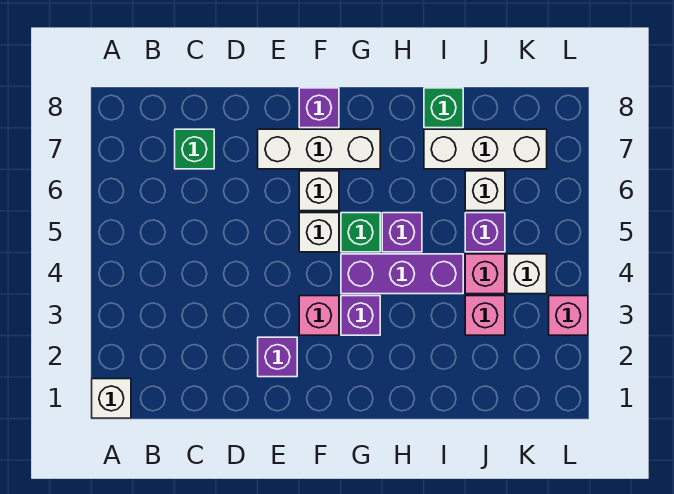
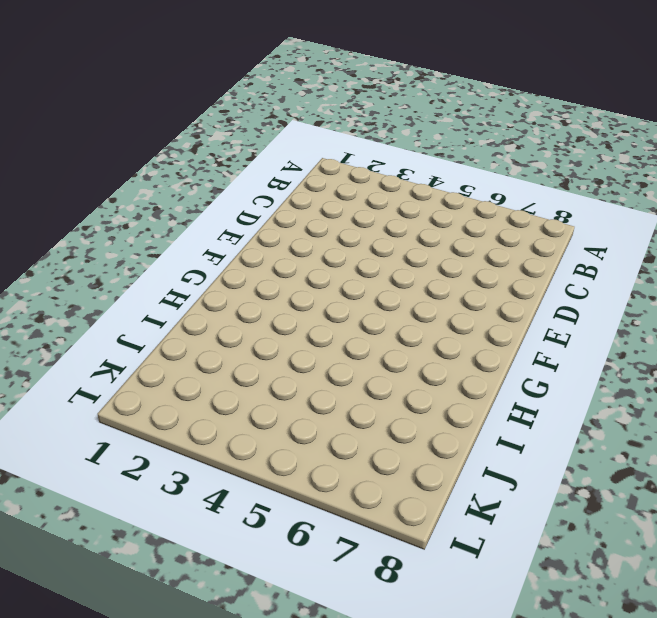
none -> white brick A1 level 1
none -> green brick C7 level 1
none -> purple brick E2 level 1

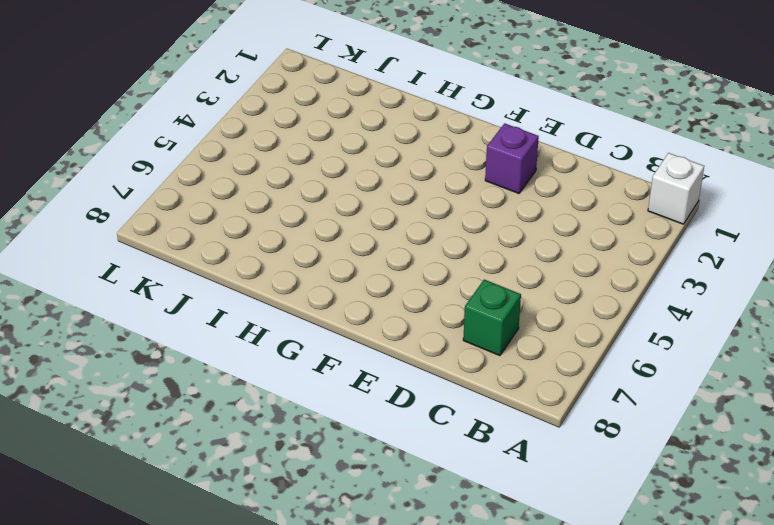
none -> white brick E7:G7 level 1
none -> pink brick F3 level 1
none -> white brick F5 level 1

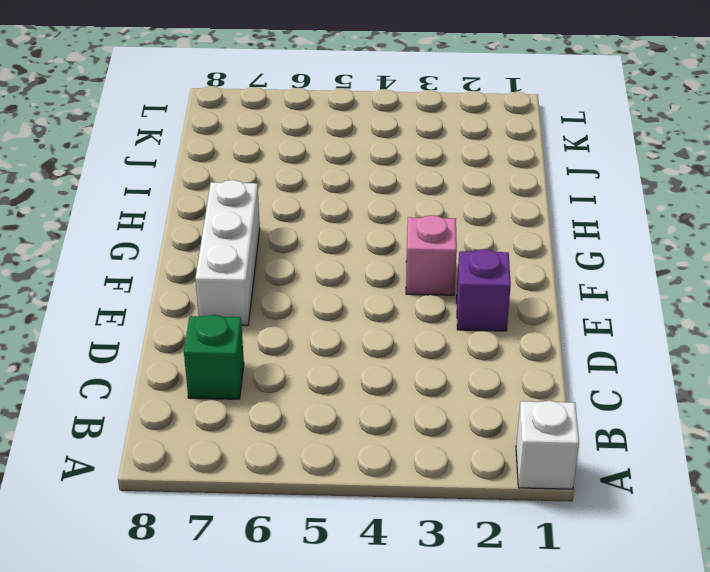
none -> white brick F5 level 1
none -> white brick F6 level 1
none -> purple brick F8 level 1

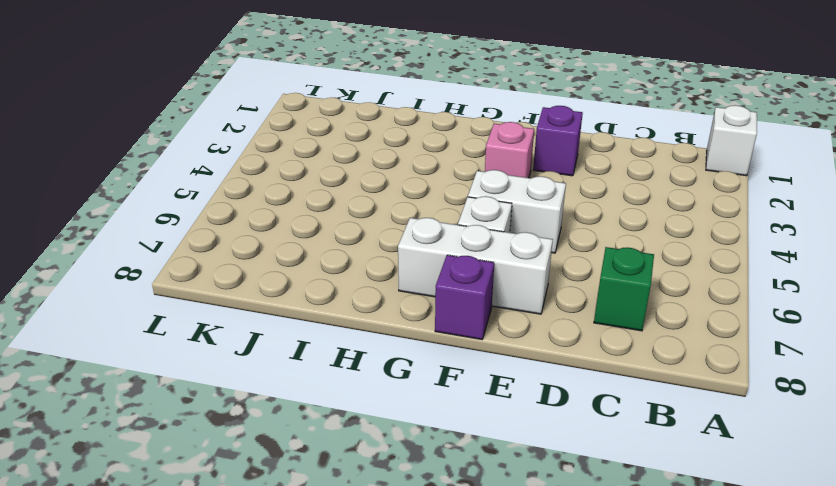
white brick E5:F5 level 1 -> white brick F5 level 1
none -> purple brick G3 level 1
none -> purple brick G4:I4 level 1
none -> green brick G5 level 1

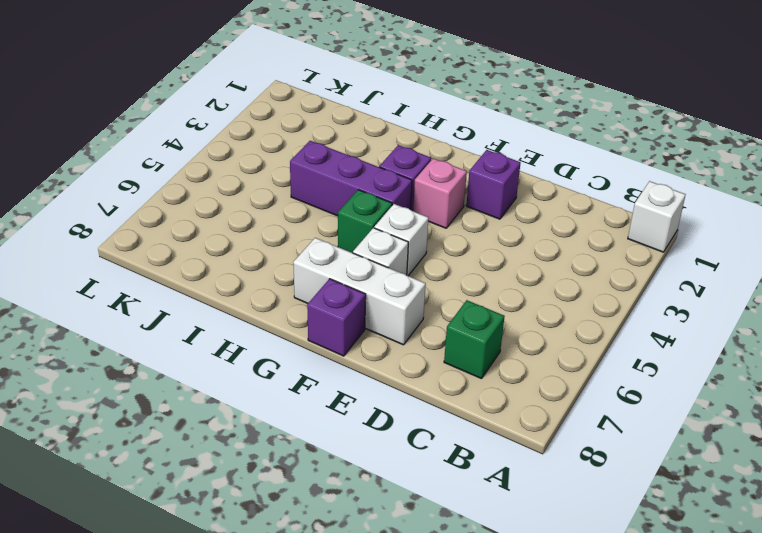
none -> purple brick H5 level 1
none -> white brick I7:K7 level 1
none -> green brick I8 level 1

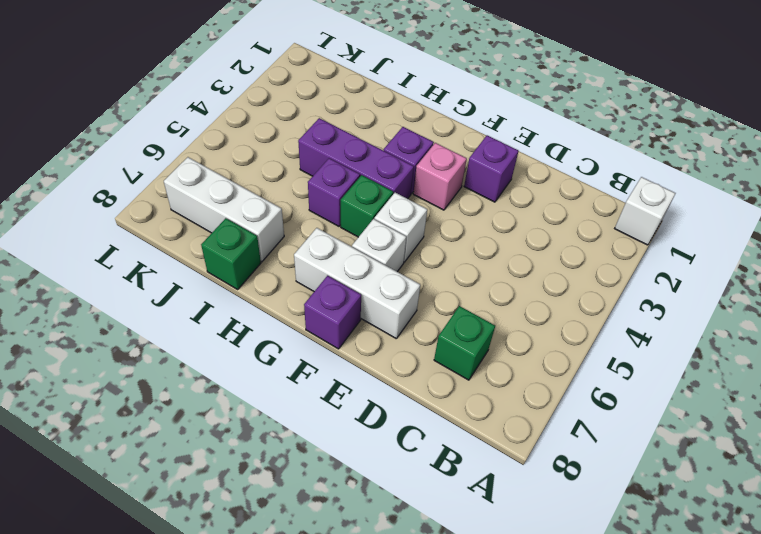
none -> pink brick J3 level 1
none -> pink brick J4 level 1
none -> purple brick J5 level 1

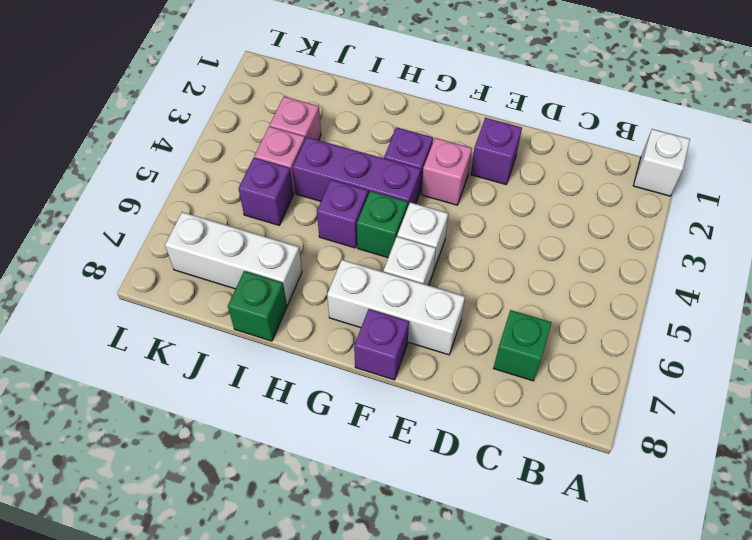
none -> white brick J6 level 1
none -> white brick K4 level 1
none -> pink brick L3 level 1

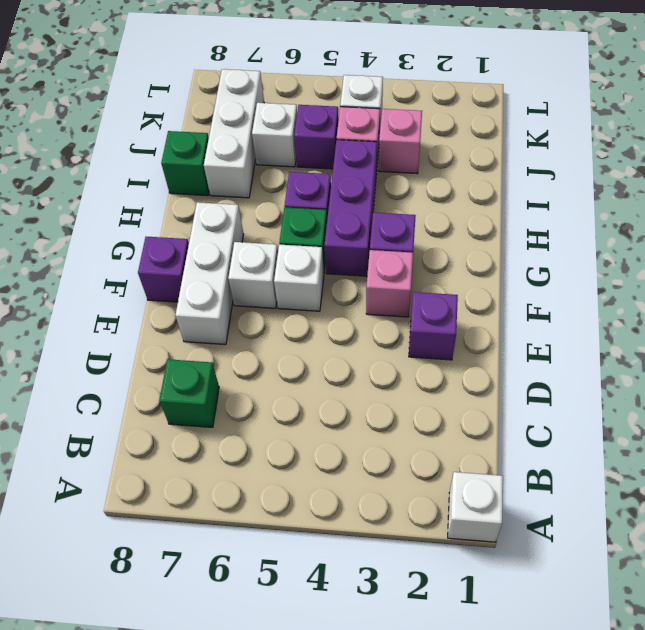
none -> pink brick L3 level 1

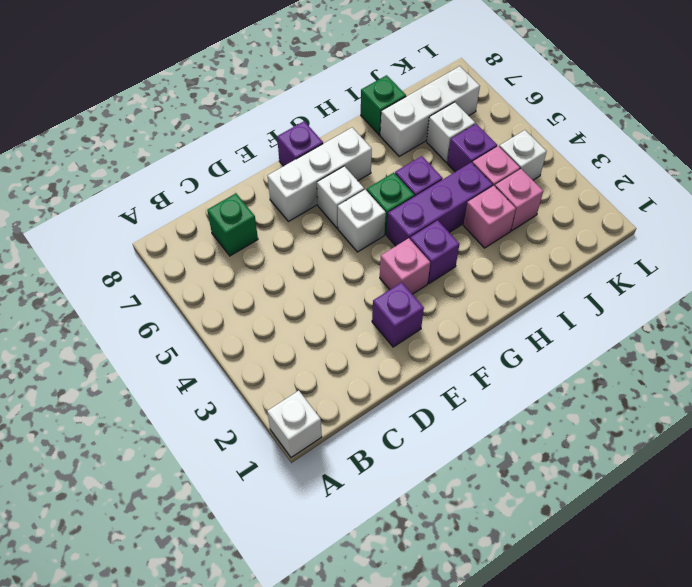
pink brick I3 level 1 -> pink brick L3 level 1

